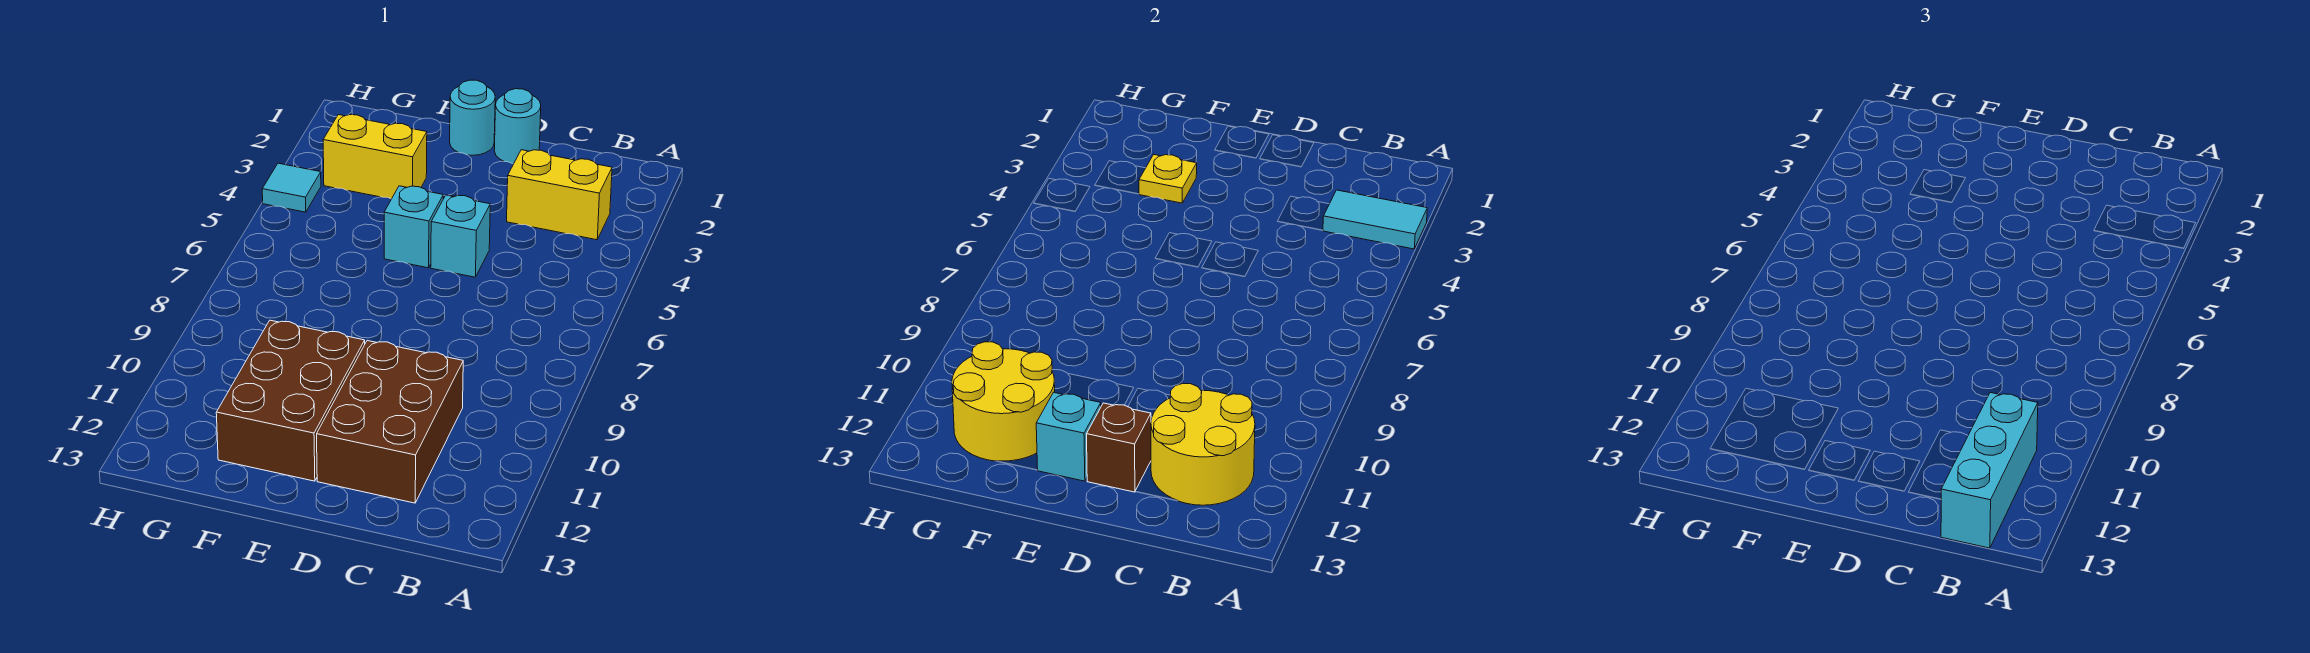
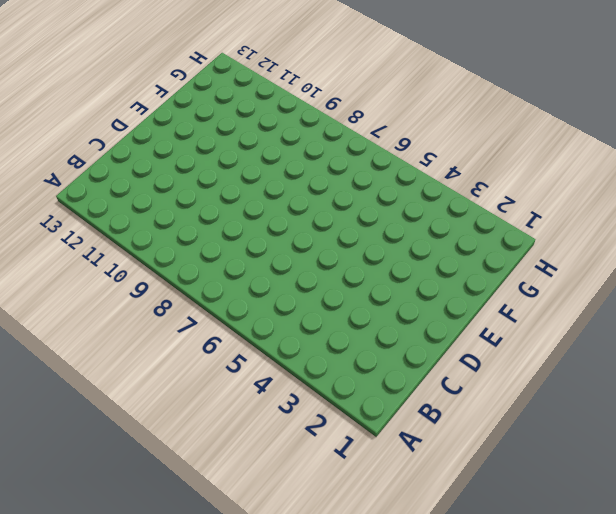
none -> yellow brick B3:C3 level 1
none -> brown brick C10:D12 level 1
none -> cyan round brick D1 level 1

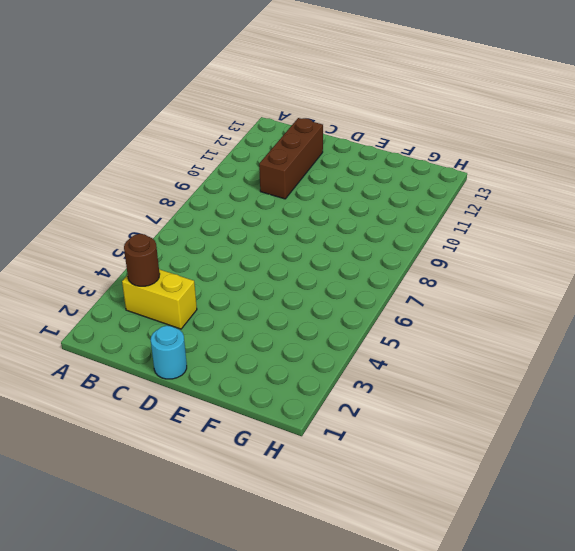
brown round brick B3 level 2 -> cyan tile A3:B3 level 2
brown brick C10:C12 level 1 -> brown brick C10:D12 level 1
none -> cyan brick D5 level 1
none -> cyan round brick E1 level 1
none -> cyan brick E5 level 1

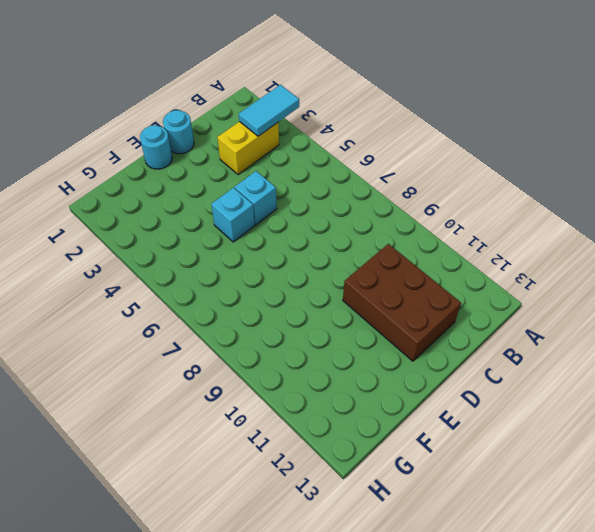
none -> brown brick E10:F12 level 1
none -> yellow brick F3:G3 level 1
none -> cyan tile H4 level 1

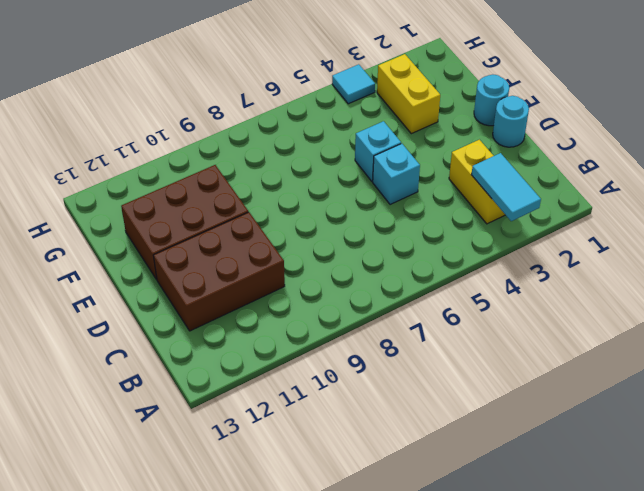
none -> yellow round brick B11:C12 level 2
none -> brown brick D12 level 2
none -> cyan brick E12 level 2

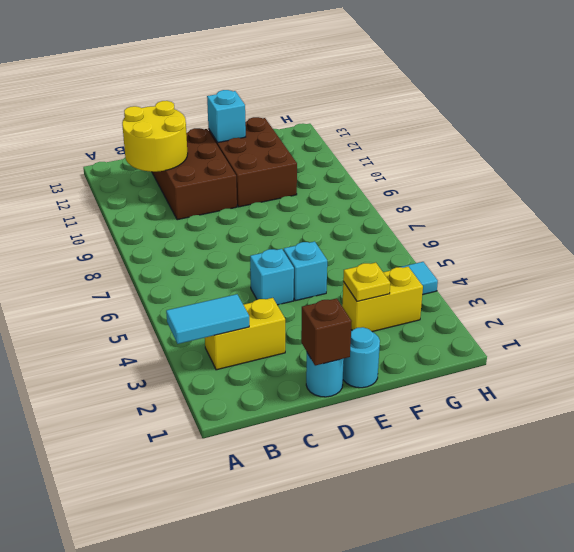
brown brick D1 level 2 -> brown brick D12 level 2
none -> yellow round brick F11:G12 level 2
none -> cyan brick B11:B13 level 3

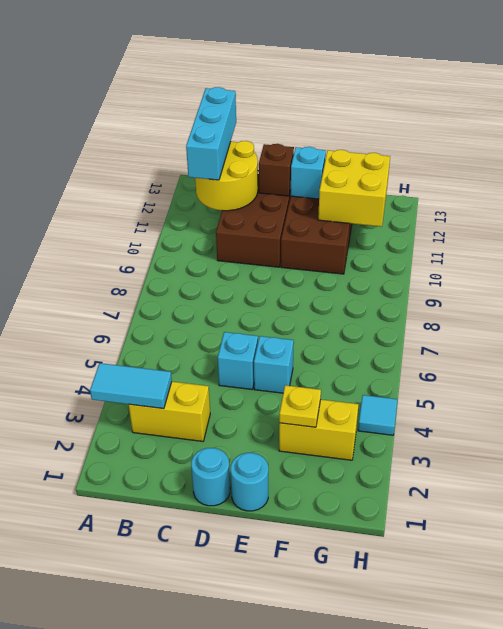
yellow brick F11:G12 level 2 -> yellow round brick F11:G12 level 2

